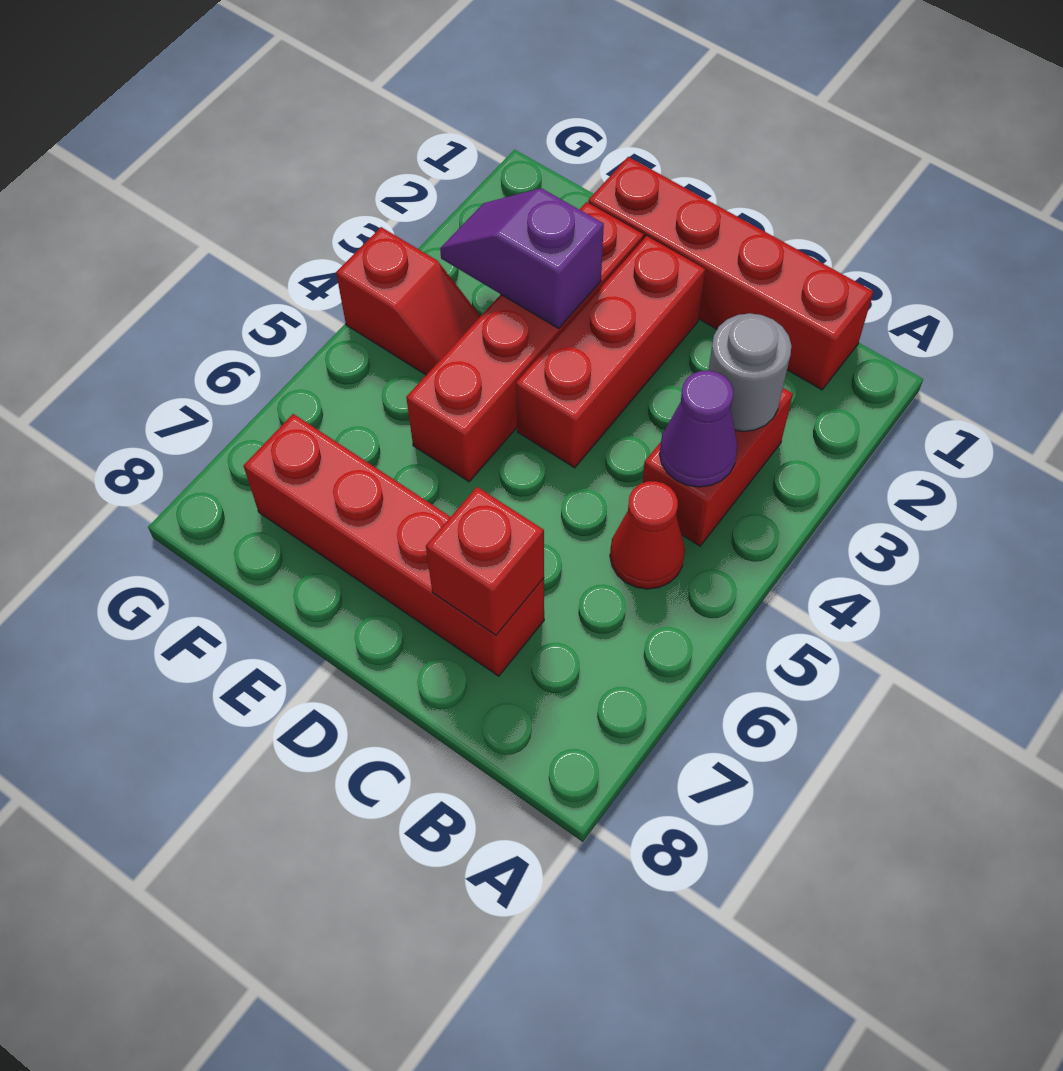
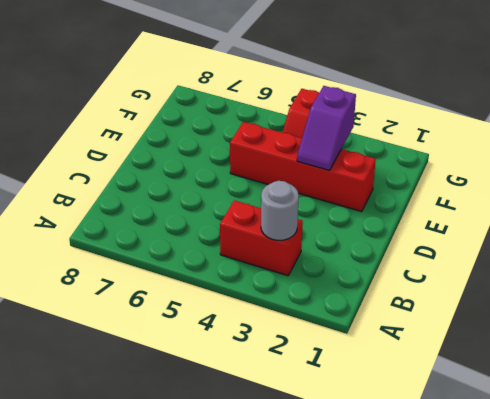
purple slope E3:F3 level 2 top F -> purple slope E3:F3 level 2 top E
none -> red brick B1:E1 level 1
none -> red cone B5 level 1

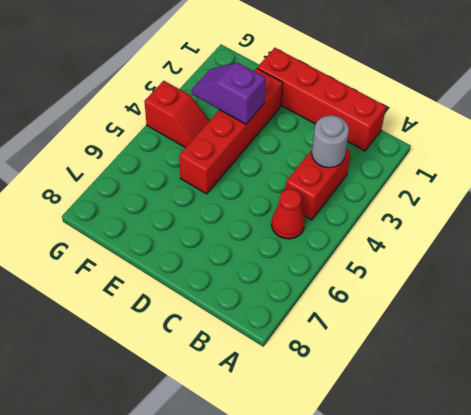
none -> red brick C7:F7 level 1
none -> red brick D2:D4 level 1

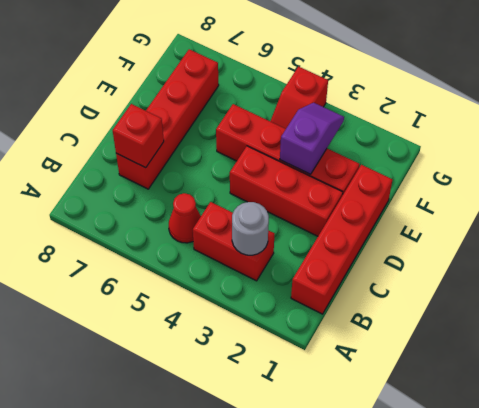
none -> purple cone B4 level 2

